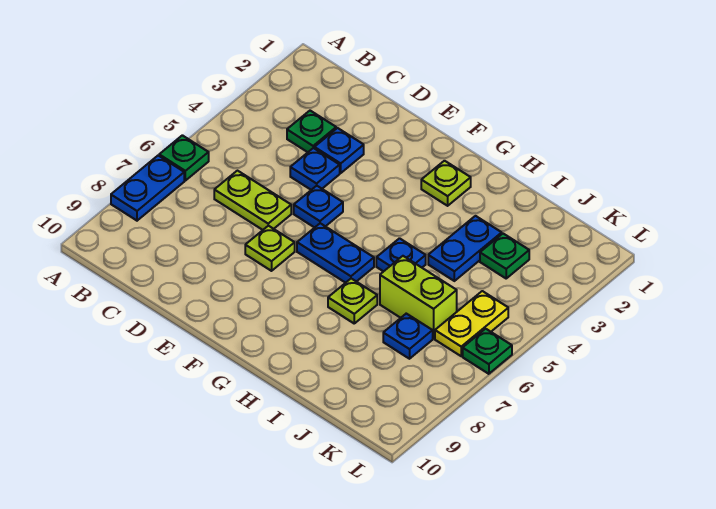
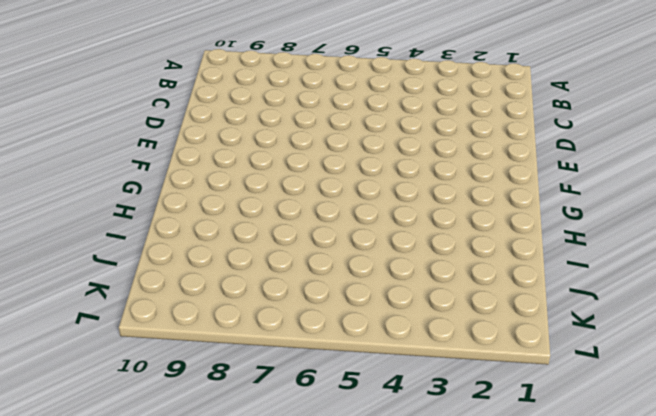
none -> green plate A6 level 1
none -> blue plate A7:A8 level 1
none -> green plate C3 level 1

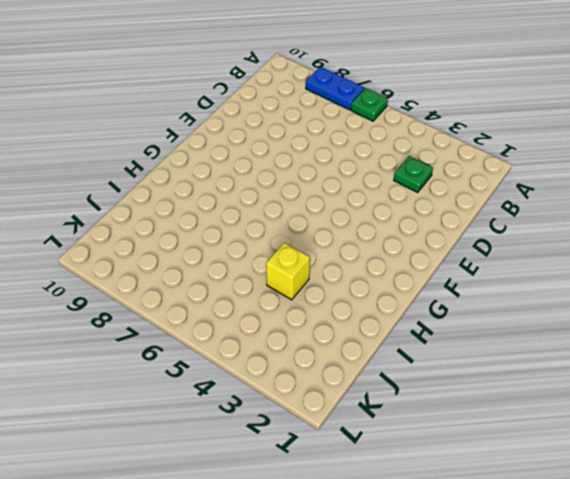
yellow brick I4 level 1 -> blue plate I3:I4 level 1
none -> lime plate C6:D6 level 1
none -> blue plate D3 level 1
none -> blue plate D4 level 1

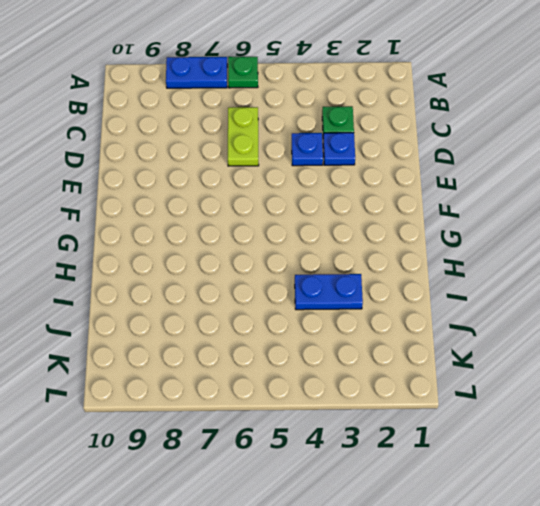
none -> blue plate E5 level 1
none -> lime plate E7 level 1
none -> blue plate F6:G6 level 1

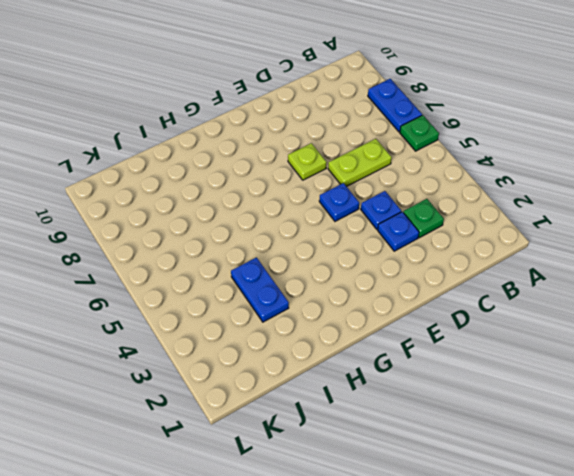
none -> blue plate F6:G6 level 1
none -> lime plate G2 level 1
none -> blue plate H5 level 1

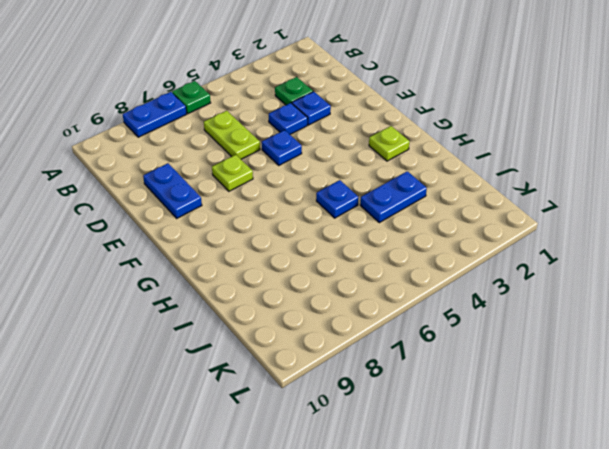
blue plate D9:E9 level 1 -> blue plate F6:G6 level 1
none -> lime plate H7 level 1
none -> lime brick I6:J6 level 1
none -> green plate J3 level 1

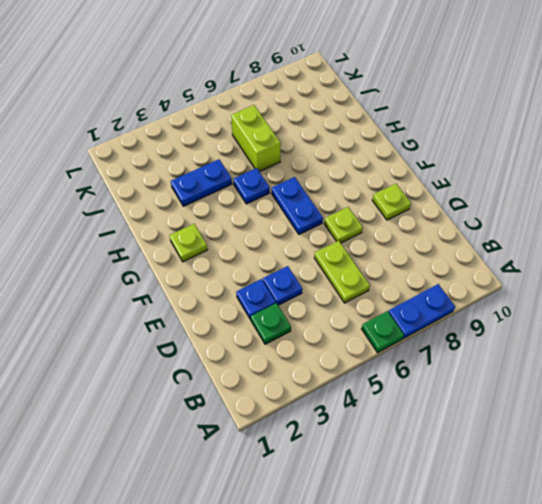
lime plate E9 level 1 -> lime plate H7 level 1
none -> blue plate E5 level 1
none -> green plate J3 level 1
none -> blue plate J7 level 1

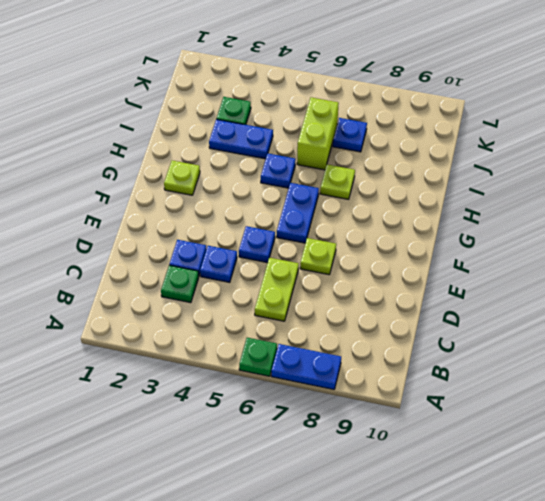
none -> yellow plate K5:K6 level 1
none -> green plate L6 level 1

